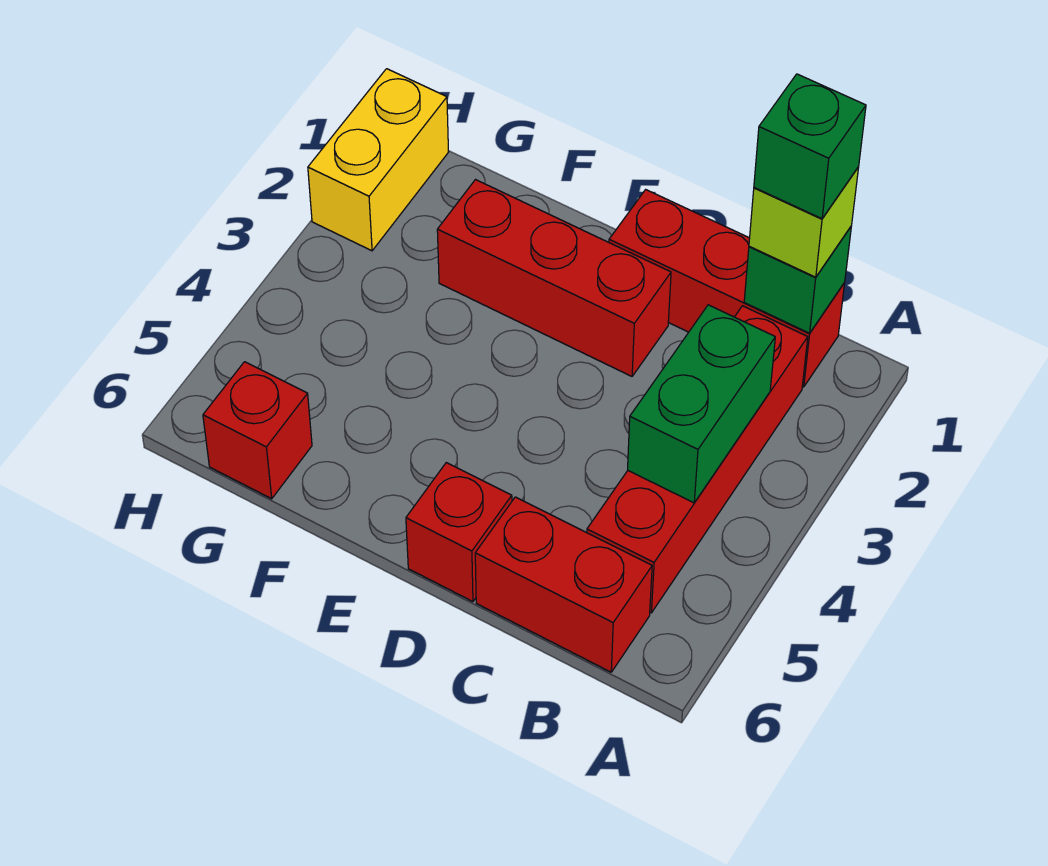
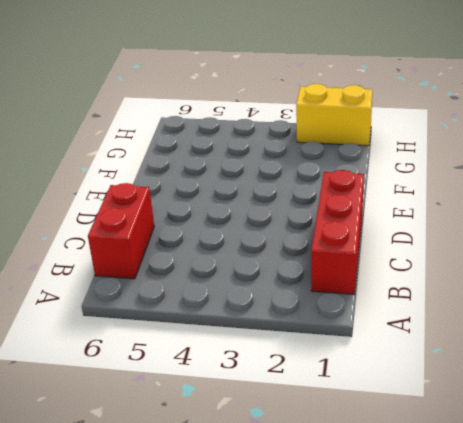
none -> red brick B2:B5 level 1
none -> red brick D2:F2 level 1

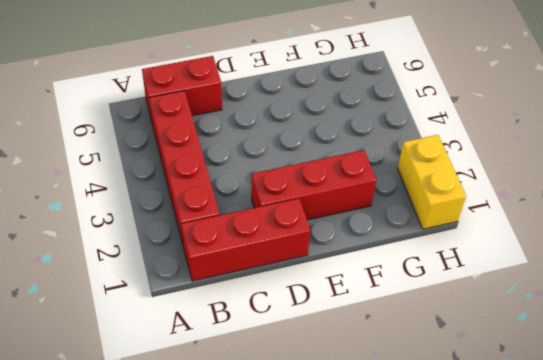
none -> red brick D6 level 1
none -> red brick G6 level 1

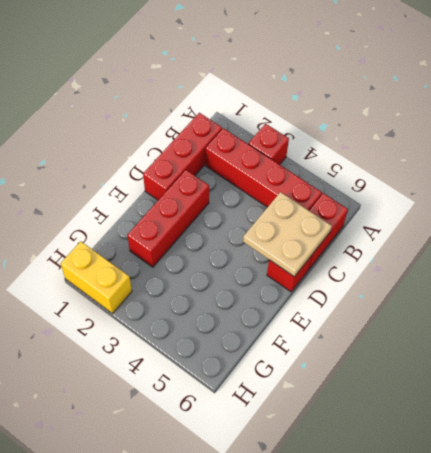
red brick A3 level 1 -> red brick G6 level 1
tan plate C5:D6 level 2 -> none
none -> green brick B1 level 2
none -> green brick B3:B4 level 2

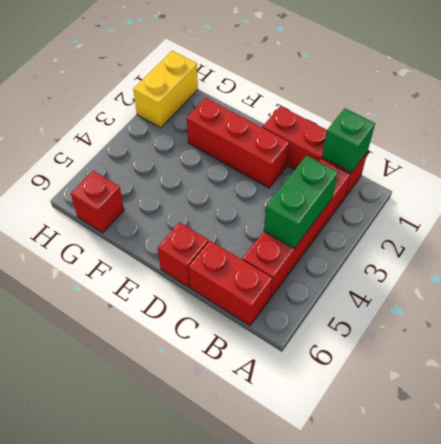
none -> lime brick B1 level 3
none -> green brick B1 level 4

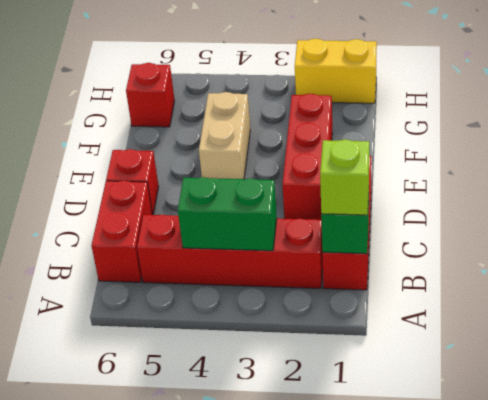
tan brick E4:F4 level 1 -> none
none -> green brick B1 level 4

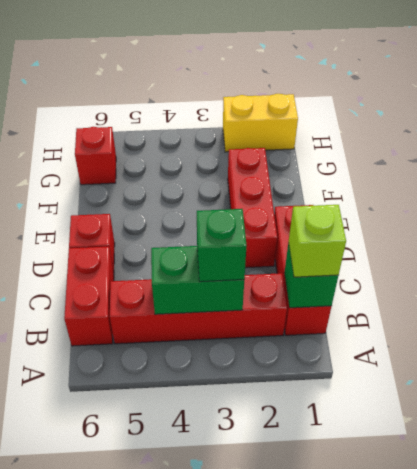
green brick B3 level 3 -> green brick B1 level 4

